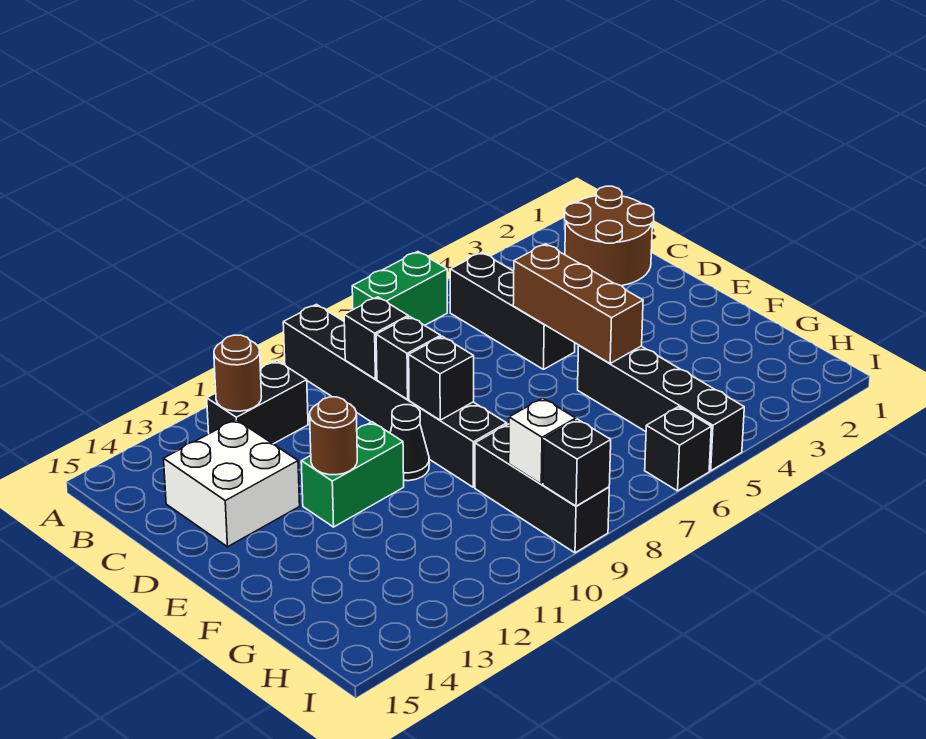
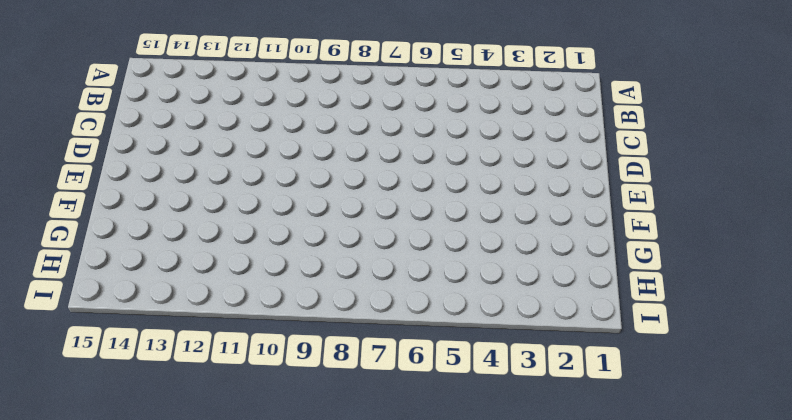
none -> green brick A6:A7 level 1
none -> black brick A9:F9 level 1
none -> brown round brick B1:C2 level 1

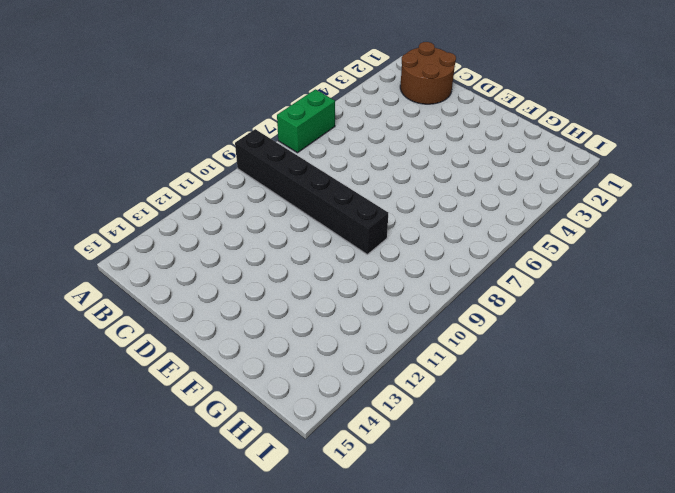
none -> black brick B5:D5 level 1
none -> black brick B11:B12 level 1
none -> white brick C13:D14 level 1

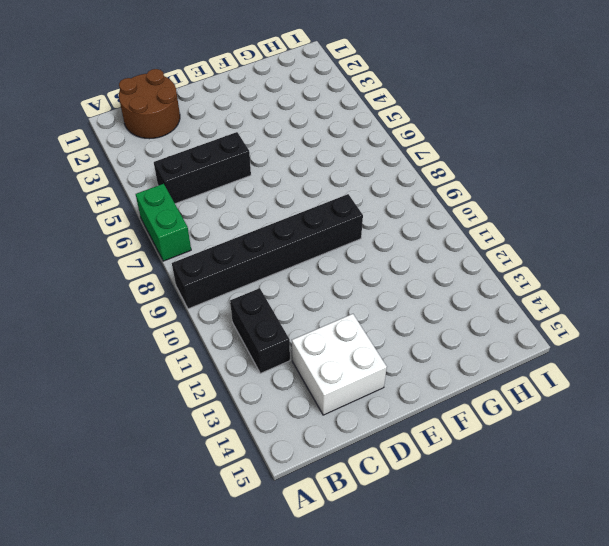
none -> black cone E10 level 1
none -> green brick E11:E12 level 1
none -> black brick F5:I5 level 1

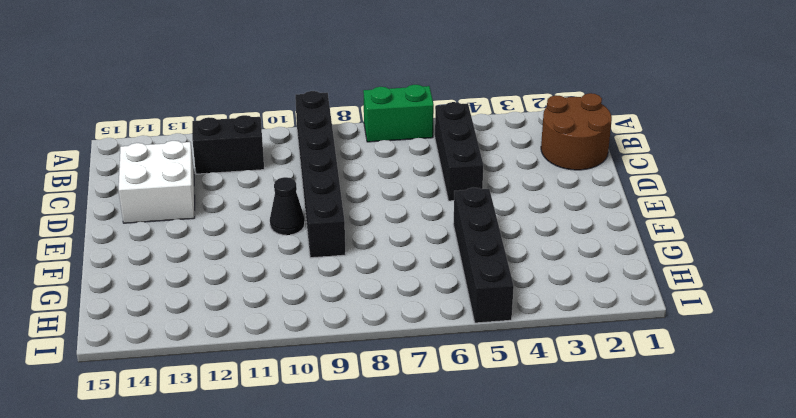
none -> green brick E11:E12 level 1
none -> black brick G9:I9 level 1
none -> black brick I6 level 1

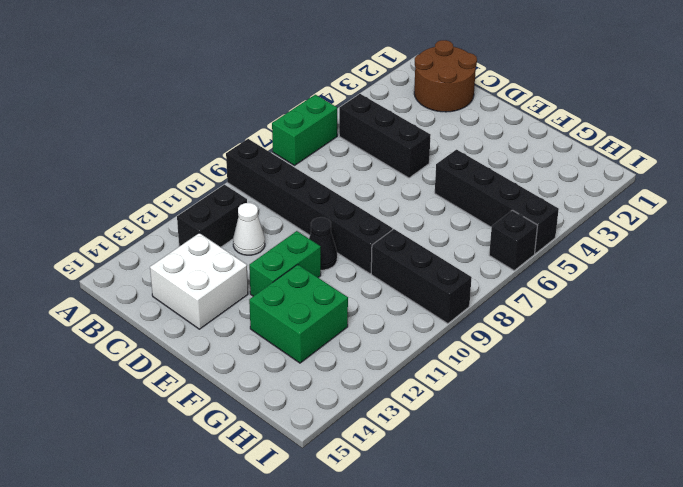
white cone C11 level 1 -> none
green brick F12:G13 level 1 -> none
none -> brown round brick B12 level 2
none -> black brick C9 level 2
none -> brown brick D5:F5 level 2

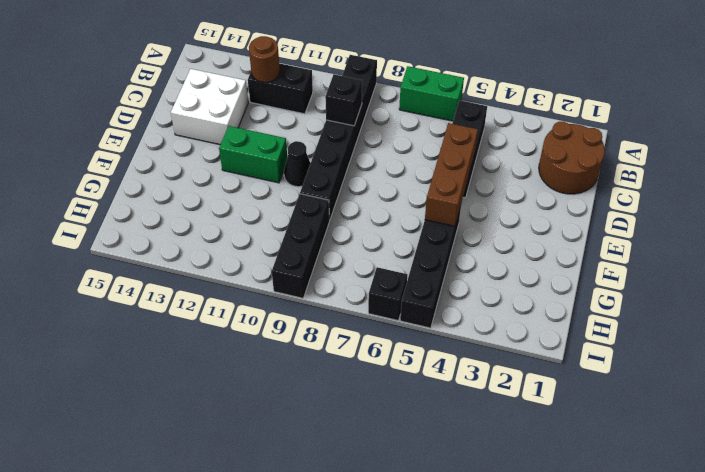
none -> black brick D9 level 2
none -> black brick E9 level 2
none -> brown round brick E12 level 2

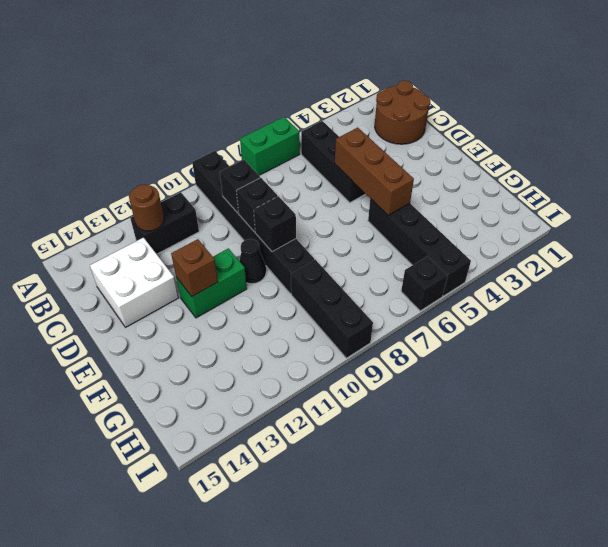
brown brick E12 level 2 -> brown round brick E12 level 2
none -> white brick H9 level 2
none -> black brick I9 level 2

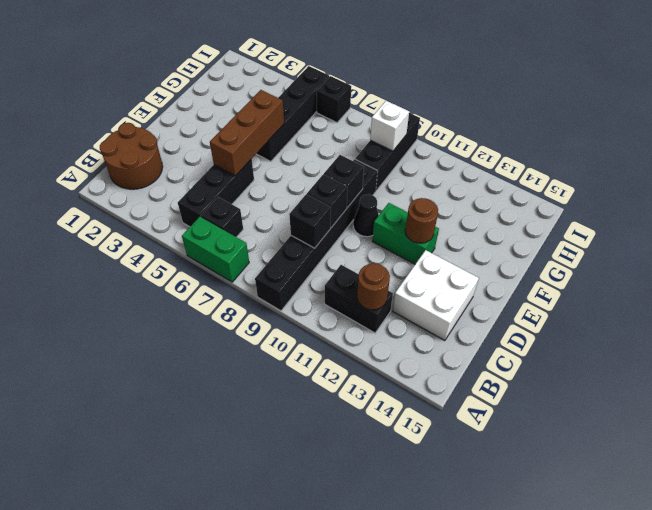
black brick B6 level 1 -> black brick I9 level 2

